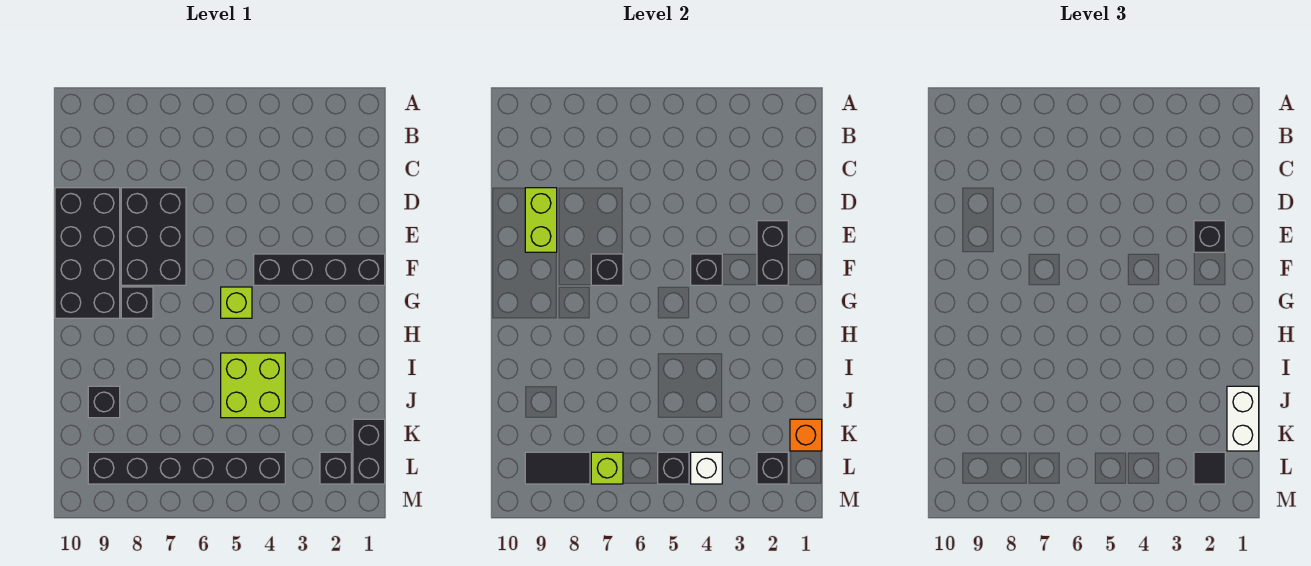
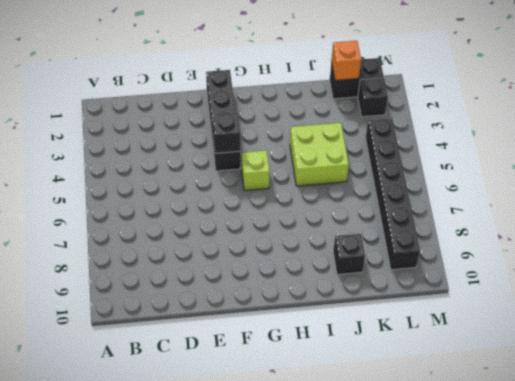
none -> black brick D7:F8 level 1
none -> black brick D9:G10 level 1
none -> black brick G8 level 1

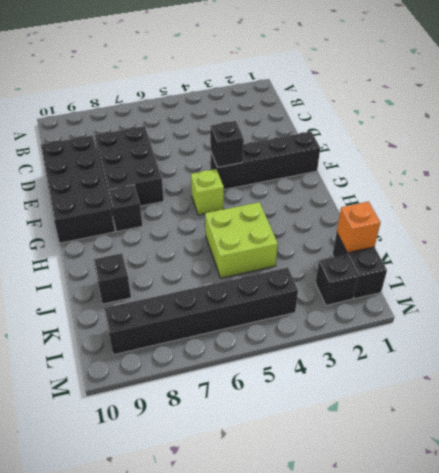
none -> lime brick D9:E9 level 2
none -> black brick E2:F2 level 2
none -> black brick F7 level 2

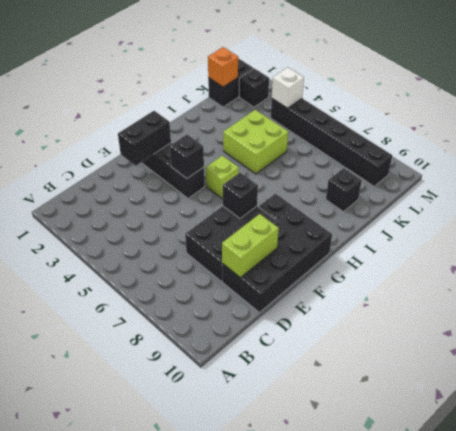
none -> black brick L2 level 2
none -> black brick L5 level 2
none -> lime brick L7 level 2

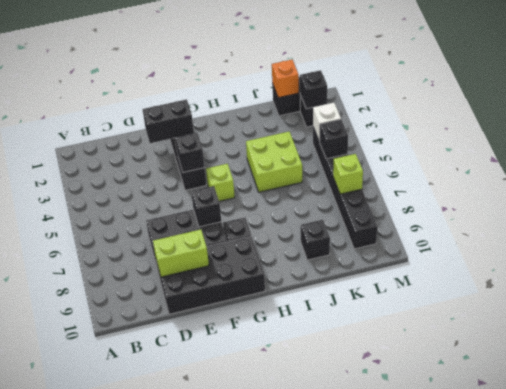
none -> black tile L8:L9 level 2
none -> black brick E2 level 3
none -> white brick J1:K1 level 3

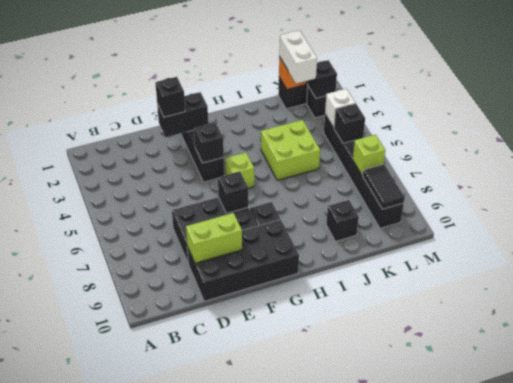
white brick K1:K2 level 3 -> white brick J1:K1 level 3
none -> black tile L2 level 3

